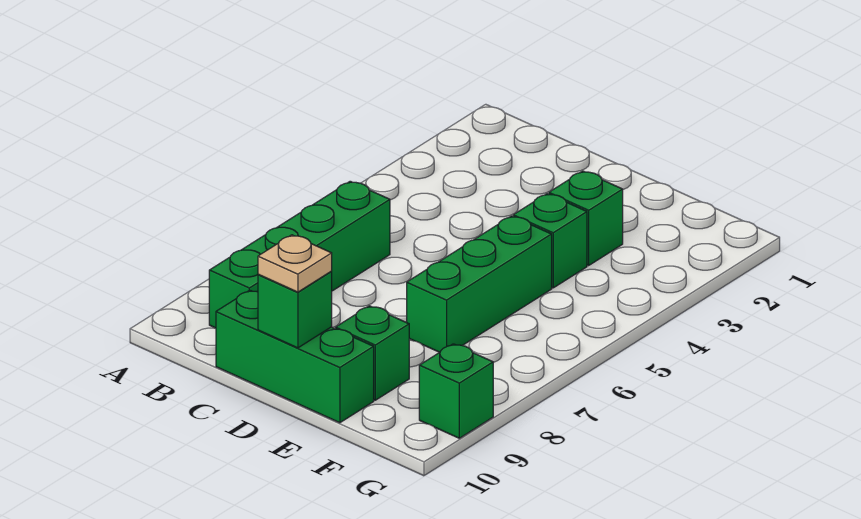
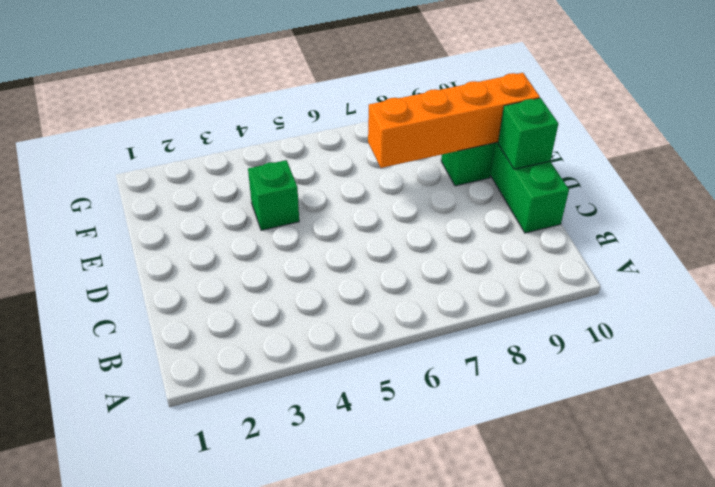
orange brick E7:E10 level 2 -> none
none -> green brick B6:B9 level 1
none -> green brick E3 level 1

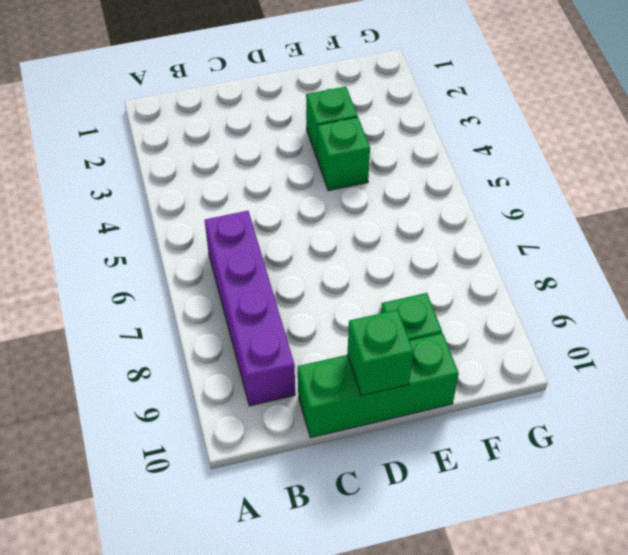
purple brick B6:B9 level 1 -> green brick B6:B9 level 1
none -> green brick E5:E7 level 1
none -> green brick G9 level 1

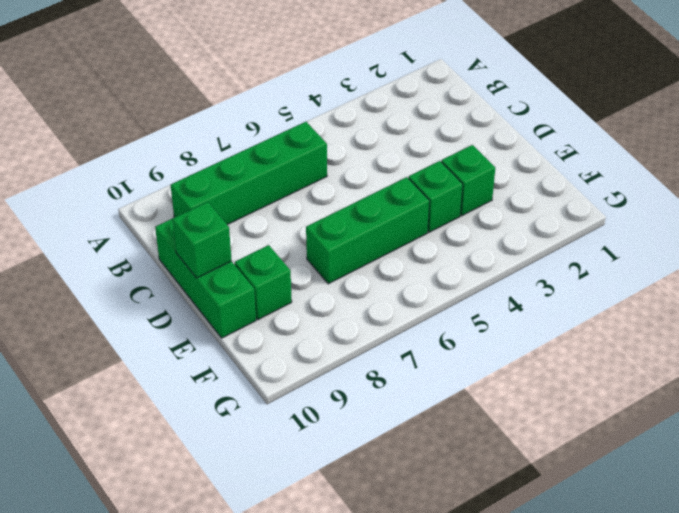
none -> green brick G9 level 1
none -> tan plate D10 level 3

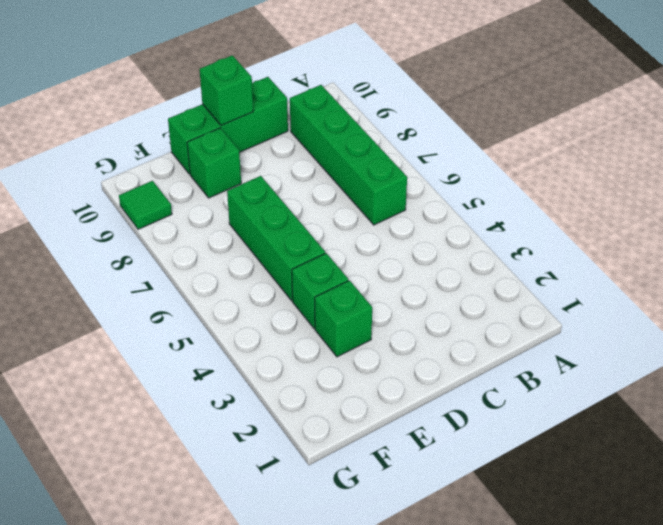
green tile G9 level 1 -> green brick G9 level 1
none -> tan plate D10 level 3

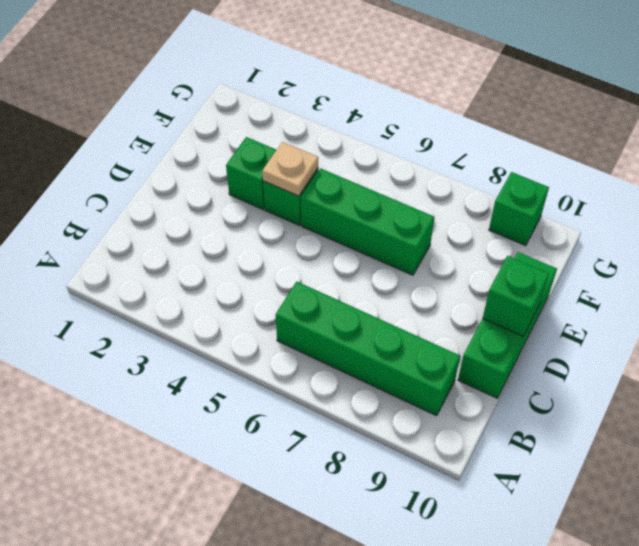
tan plate E4 level 2 -> tan plate D10 level 3
none -> green brick E9 level 1

